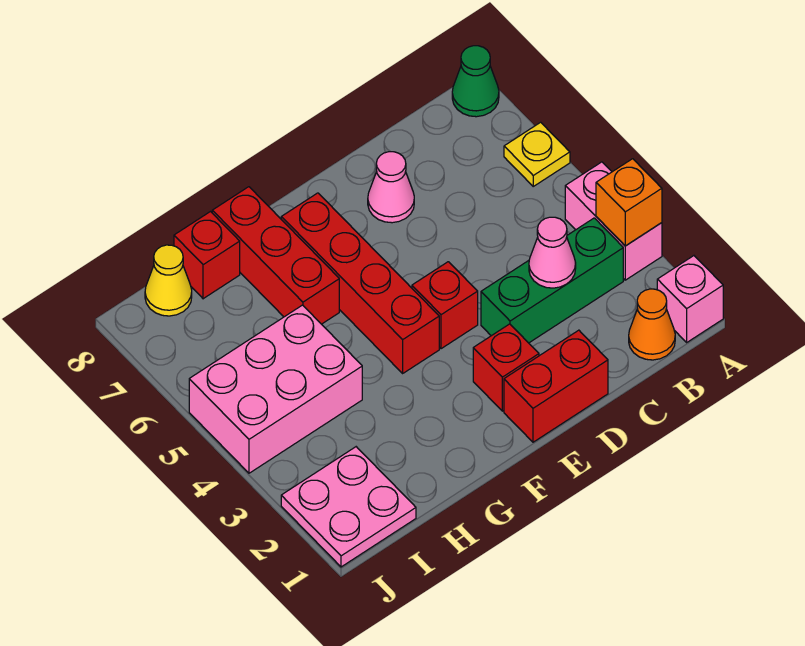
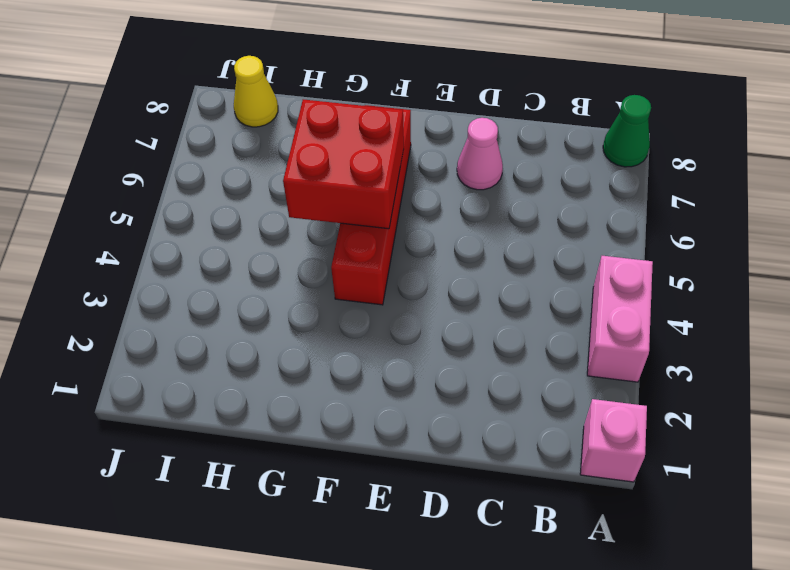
red brick F5:G6 level 2 -> none
none -> yellow plate A6 level 1
none -> orange cone B1 level 1
none -> green brick B3:D3 level 1

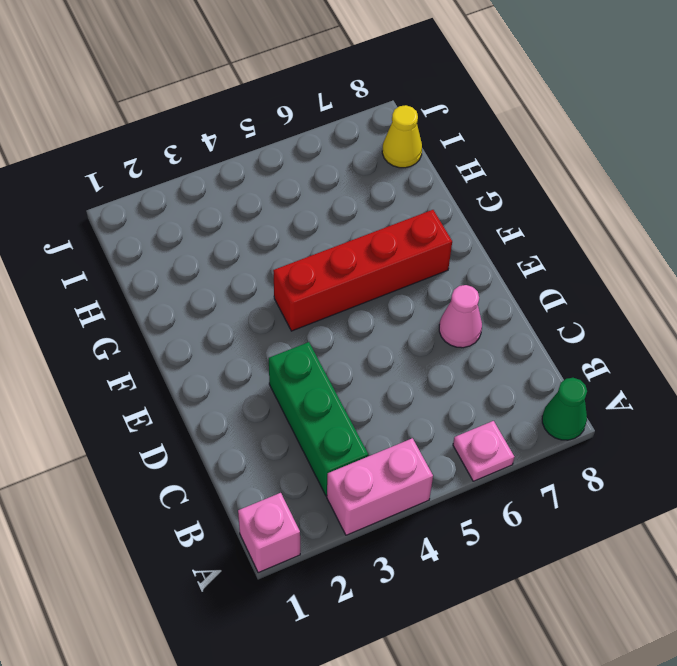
pink plate A6 level 1 -> yellow plate A6 level 1
none -> orange cone B1 level 1
none -> red brick D1:E1 level 1
none -> red brick E2 level 1

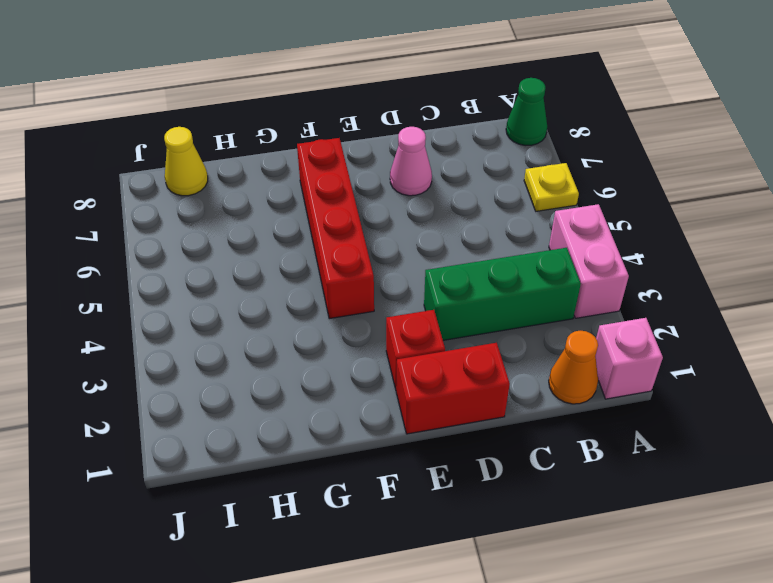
none -> red brick E4 level 1
none -> red brick G6:G8 level 1
none -> pink brick H4:J5 level 1

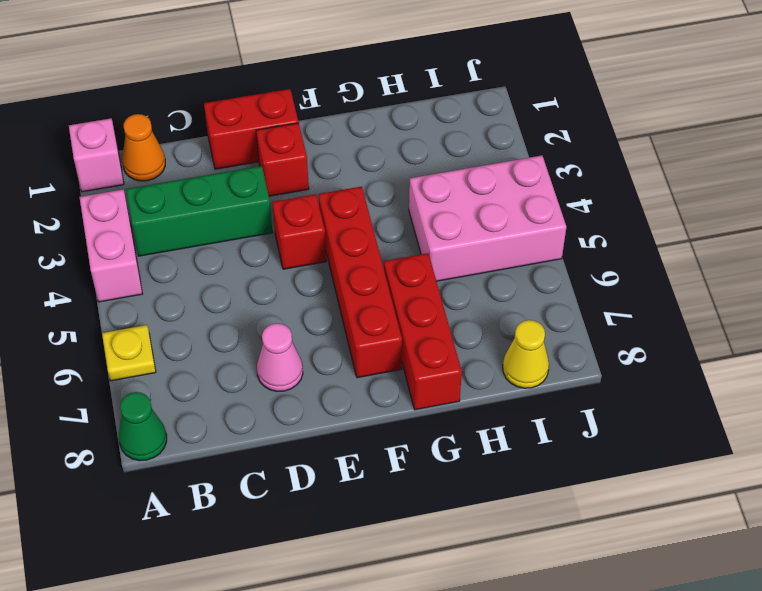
none -> red brick H8 level 1
none -> pink plate I1:J2 level 1
none -> orange brick A3 level 2

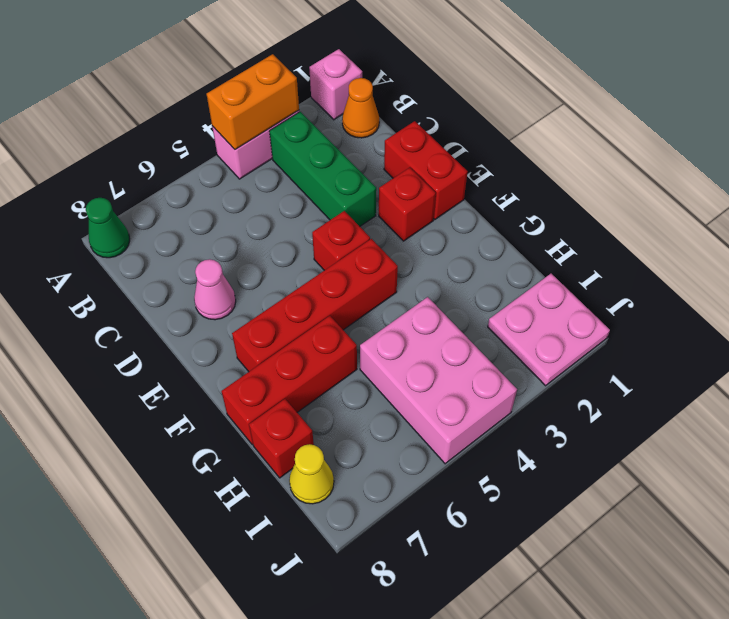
orange brick A3:A4 level 2 -> orange brick A3 level 2
none -> yellow plate A6 level 1
none -> pink cone C3 level 2

